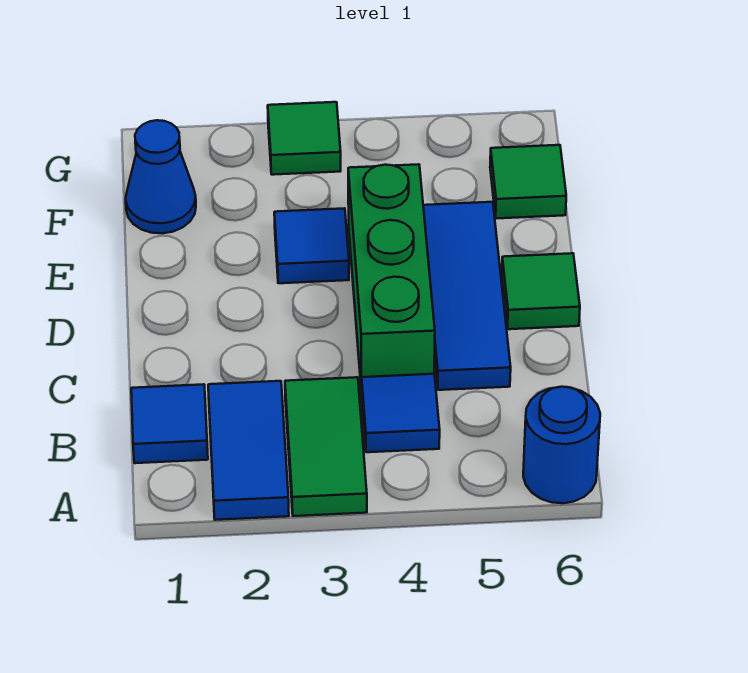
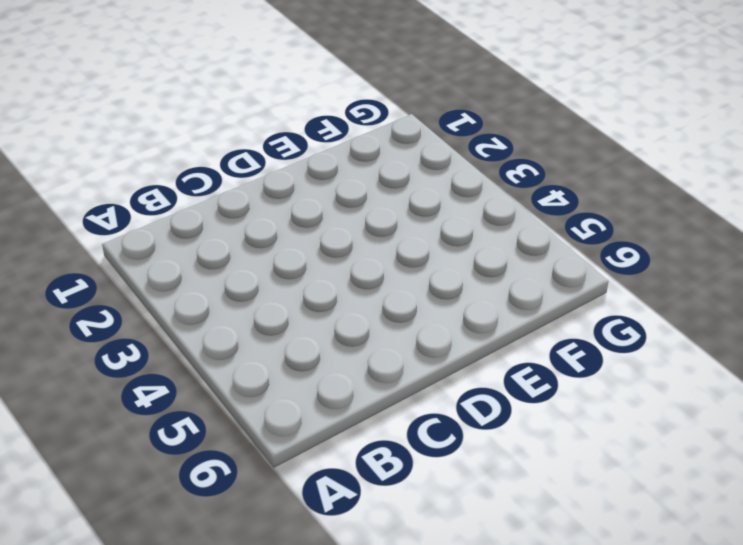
none -> blue tile A2:B2 level 1
none -> green tile A3:B3 level 1
none -> blue round brick A6 level 1

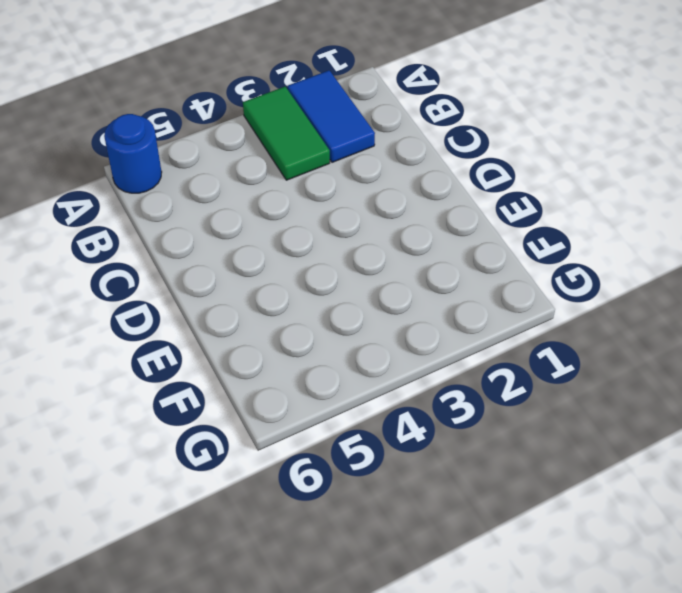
none -> blue tile B1 level 1
none -> blue tile B4 level 1
none -> green brick C4:E4 level 1

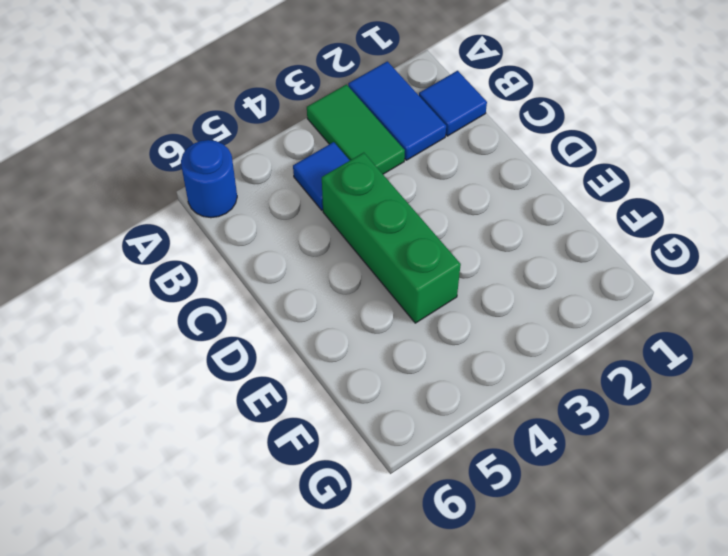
none -> blue tile C5:E5 level 1
none -> green tile D6 level 1
none -> blue tile E3 level 1

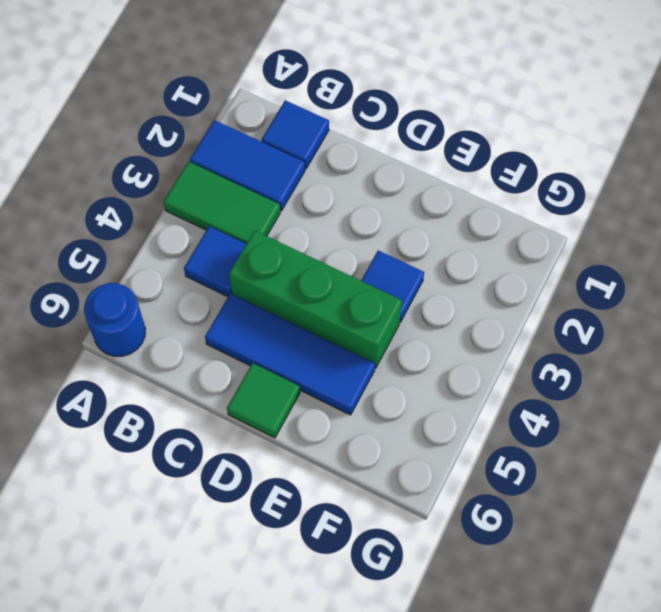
none -> blue cone F1 level 1
none -> green tile F6 level 1
none -> green tile G3 level 1

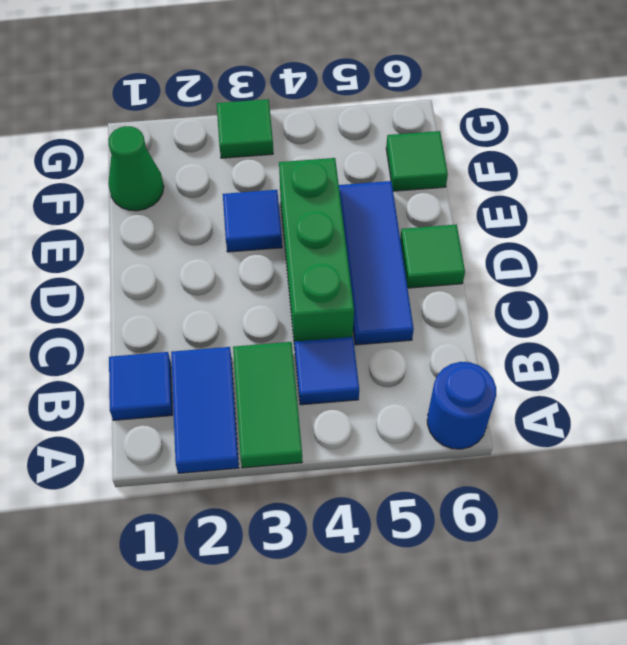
green cone F1 level 1 -> blue cone F1 level 1

